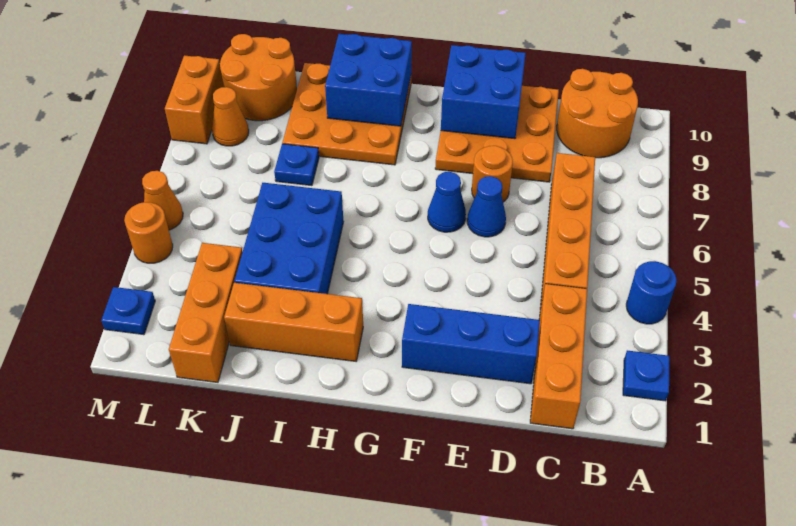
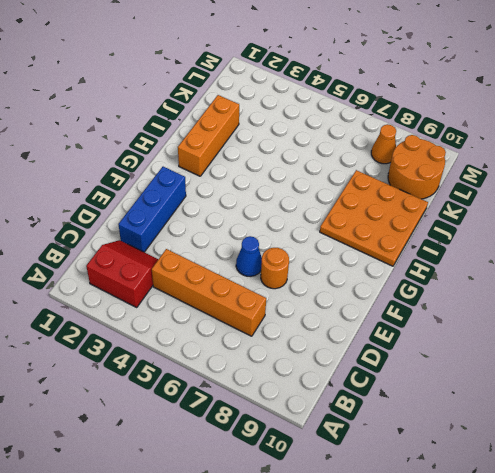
red slope B2:C3 level 1 top B -> orange brick C1:C3 level 1
none -> blue plate A2 level 1
none -> blue round brick A4 level 1
none -> orange round brick B9:C10 level 1

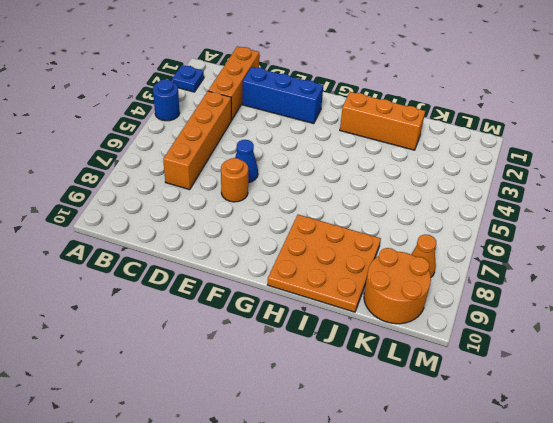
none -> orange round brick B9:C10 level 1
none -> orange plate D8:F10 level 1
none -> blue cone F6 level 1

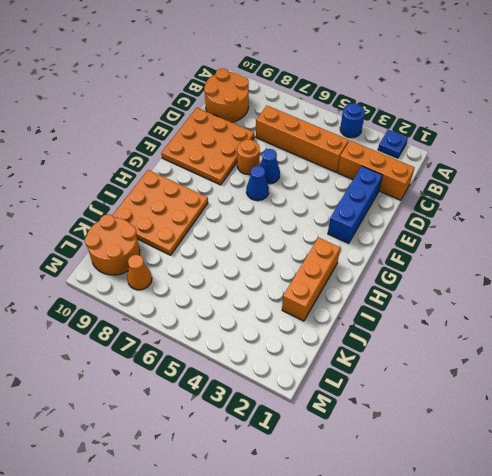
none -> blue brick I3:J5 level 1
none -> blue plate J7 level 1
none -> orange brick K1:K3 level 1

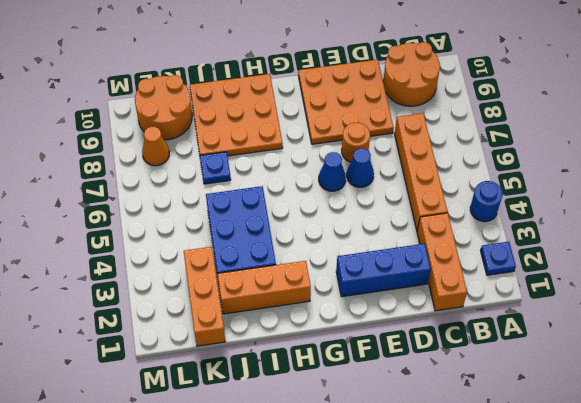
none -> blue plate M2 level 1
none -> orange round brick M4 level 1
none -> orange cone M5 level 1

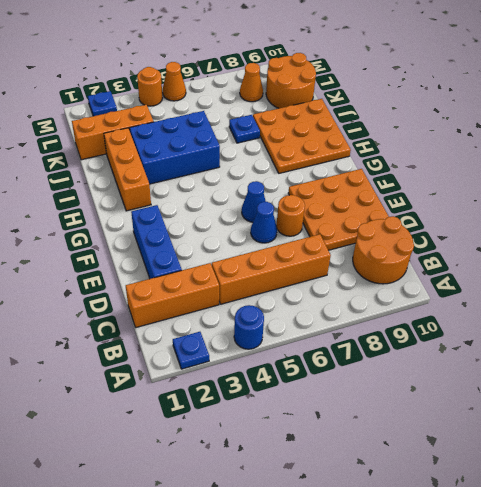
none -> orange brick M8:M9 level 1
none -> blue brick E9:F10 level 2
none -> blue brick H9:I10 level 2

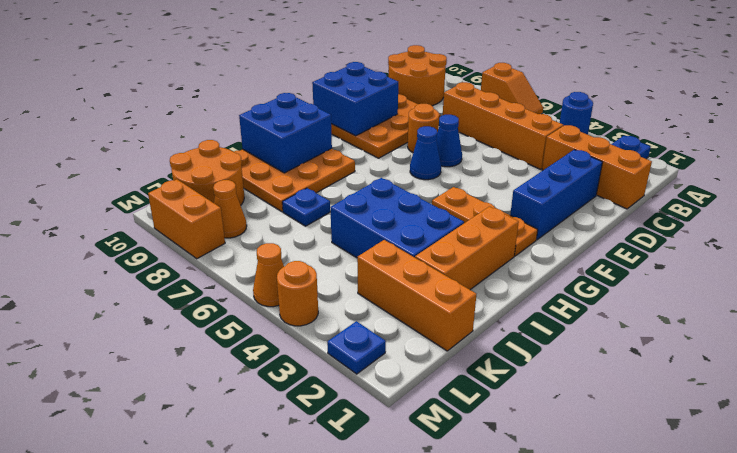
orange slope A6:A7 level 1 top 7 -> none
orange plate G2:G4 level 1 -> none

